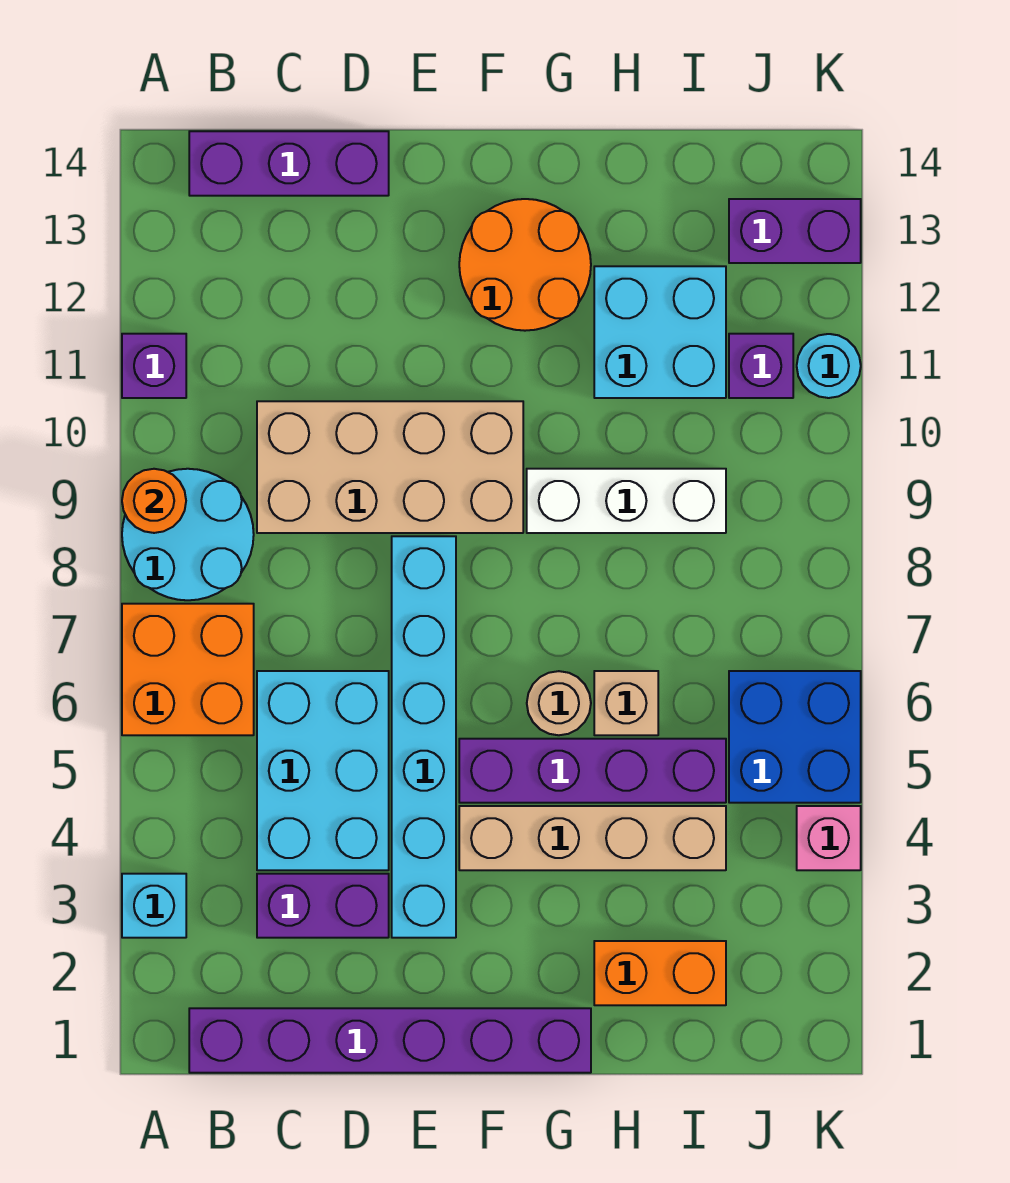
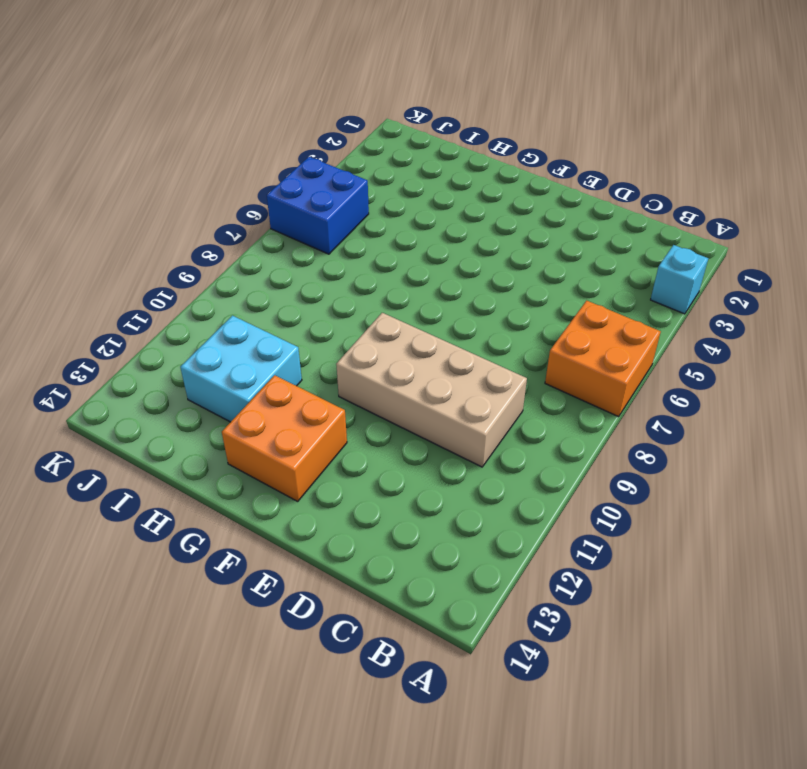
orange brick F12:G13 level 1 -> orange round brick F12:G13 level 1
none -> cyan round brick A8:B9 level 1
none -> purple brick A11 level 1
none -> purple brick B1:G1 level 1

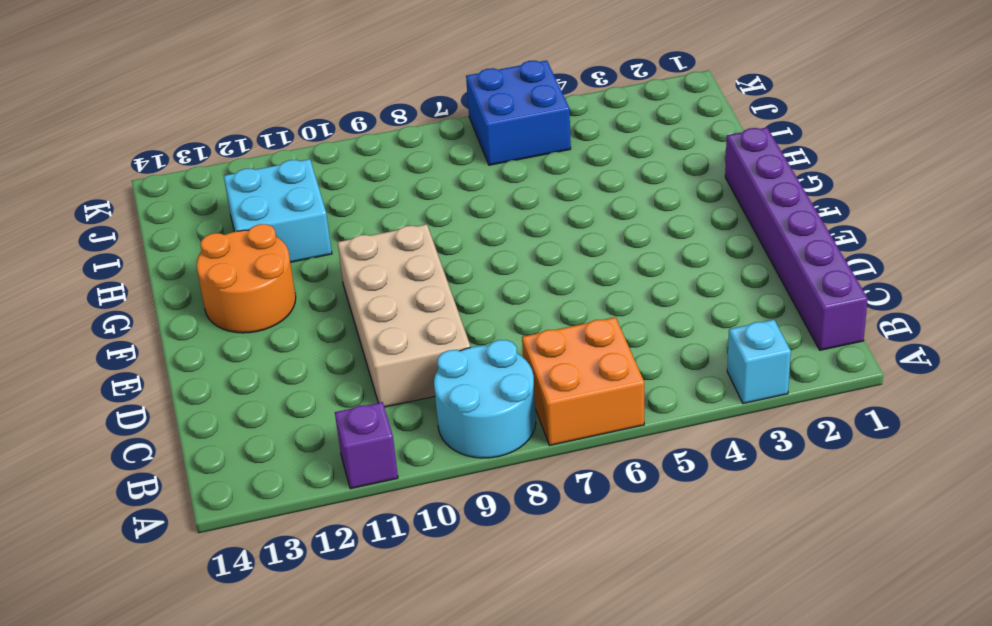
none -> purple brick B14:D14 level 1
none -> purple brick C3:D3 level 1
none -> cyan brick C4:D6 level 1

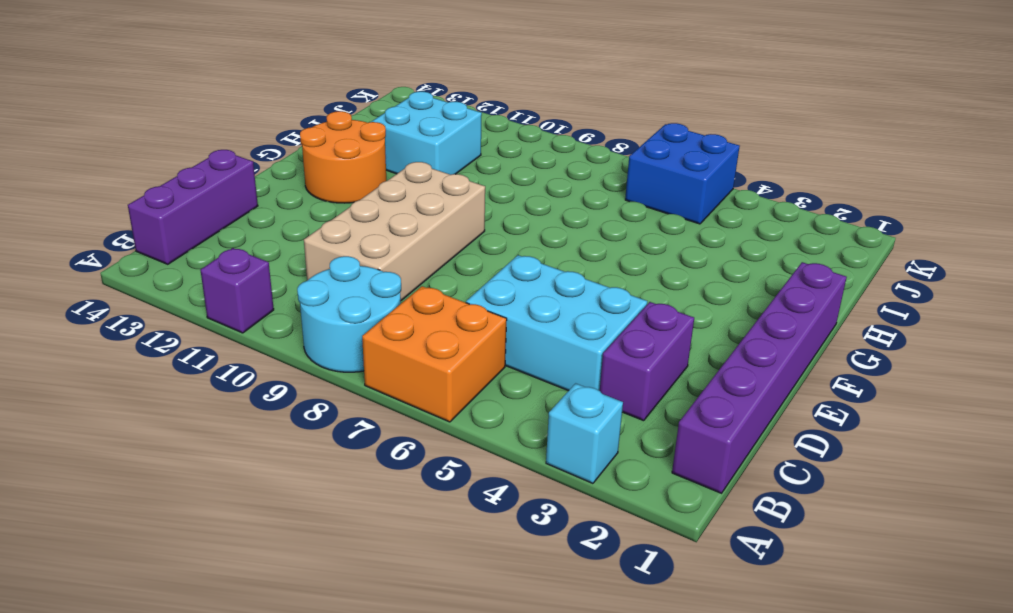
none -> cyan brick E3:E8 level 1
none -> tan brick F4:I4 level 1
none -> purple brick F5:I5 level 1

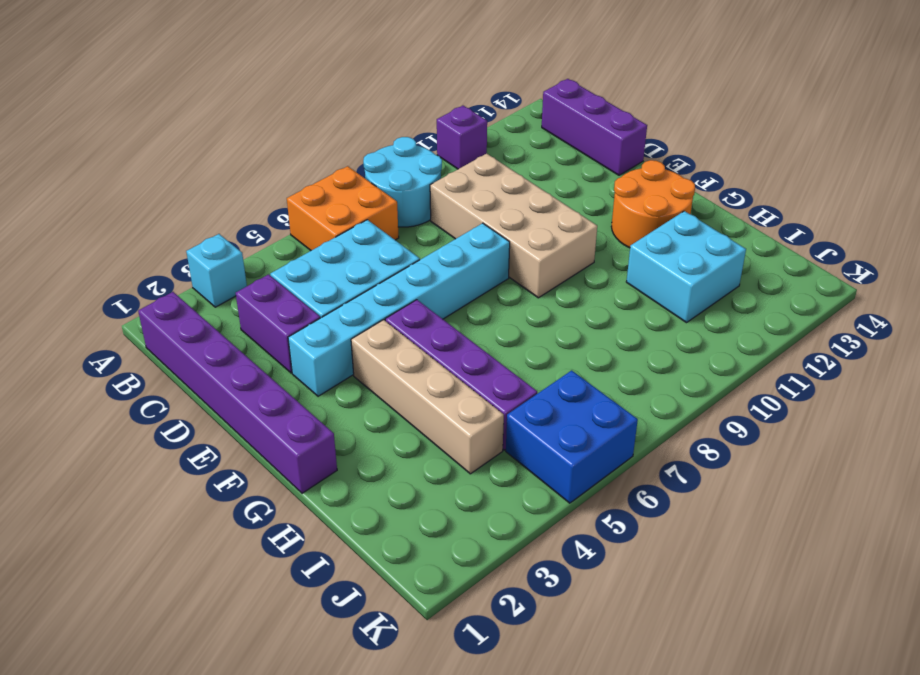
none -> tan round brick G6 level 1
none -> white brick G9:I9 level 1
none -> orange brick H2:I2 level 1

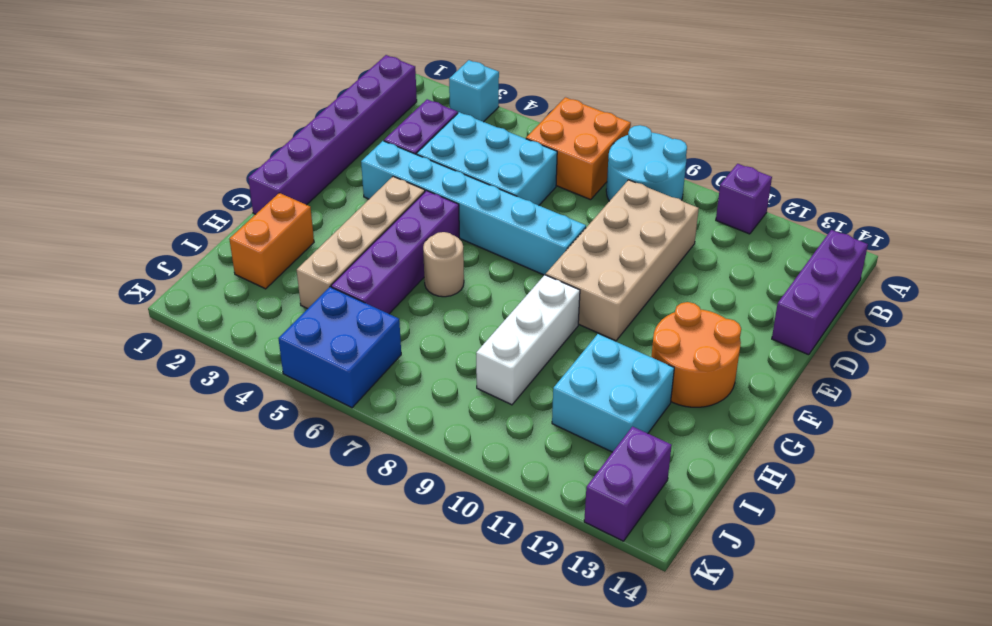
none -> tan brick H6 level 1
none -> purple brick J11 level 1
none -> pink brick K4 level 1

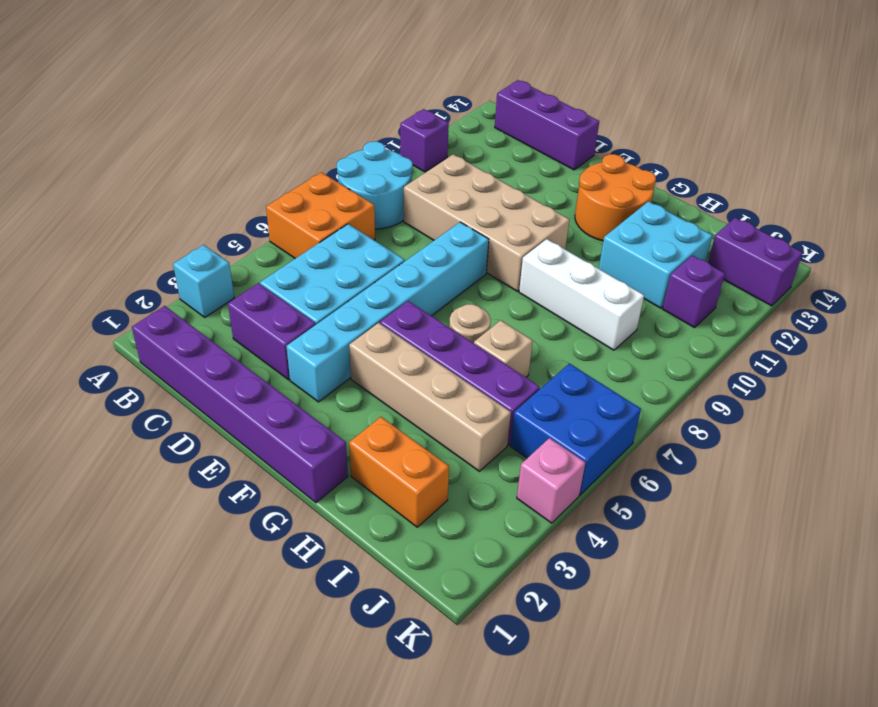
none -> cyan round brick K11 level 1
none -> orange round brick A9 level 2

